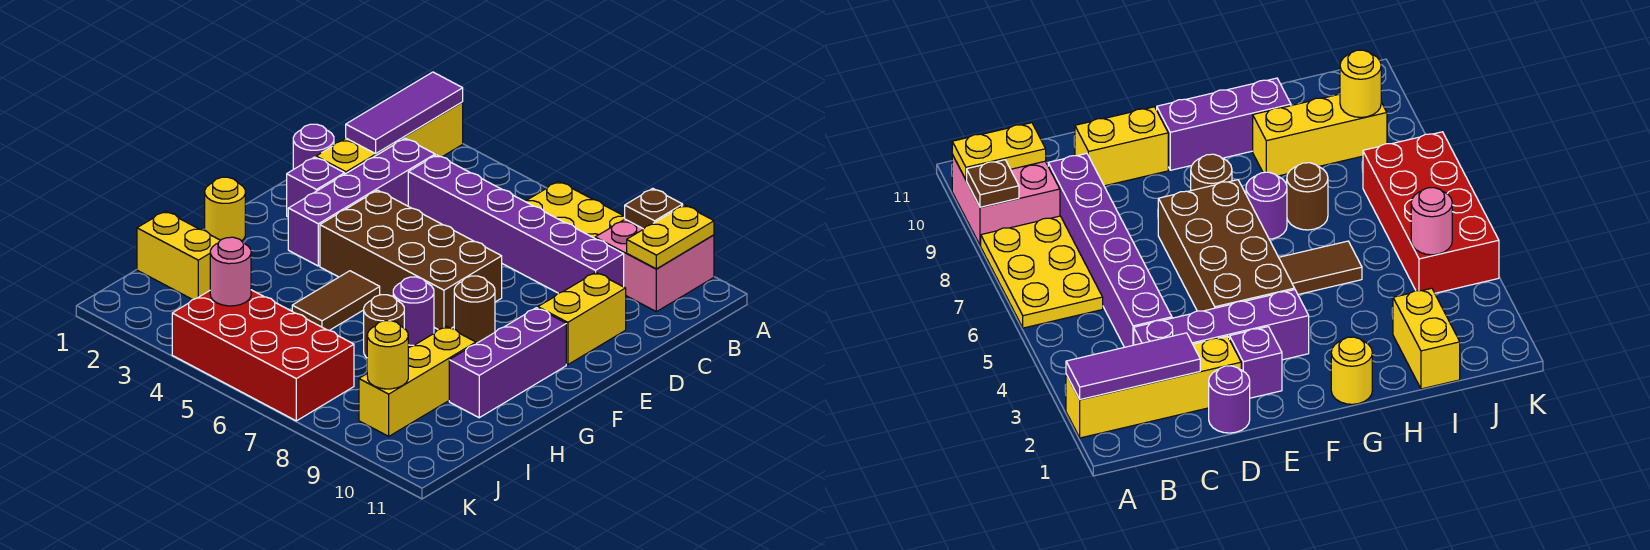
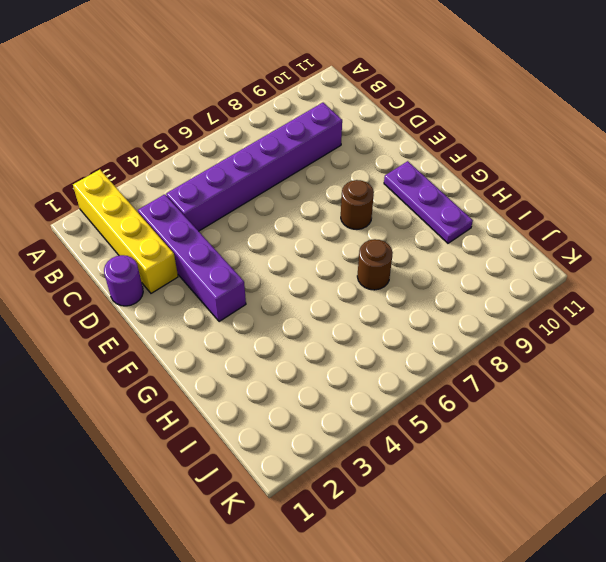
purple plate F10:H10 level 1 -> purple brick F10:H10 level 1
none -> yellow plate A6:B8 level 1
none -> pink brick A9:B10 level 1
none -> yellow brick D10:E10 level 1

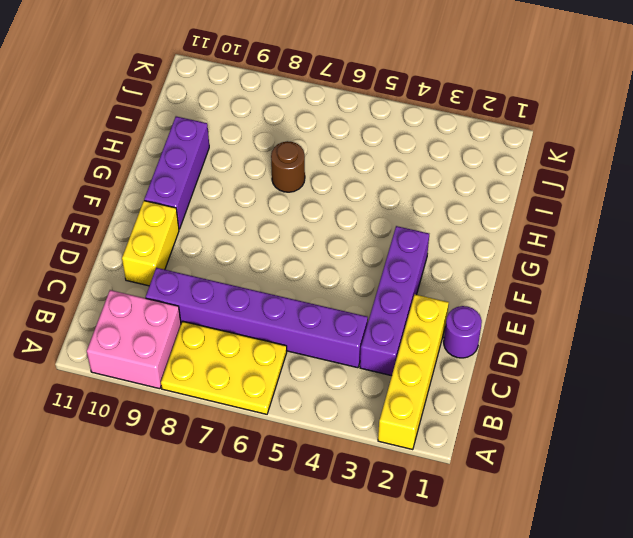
none -> purple brick E2 level 1
none -> brown brick E4:F7 level 1
none -> brown round brick F8 level 1

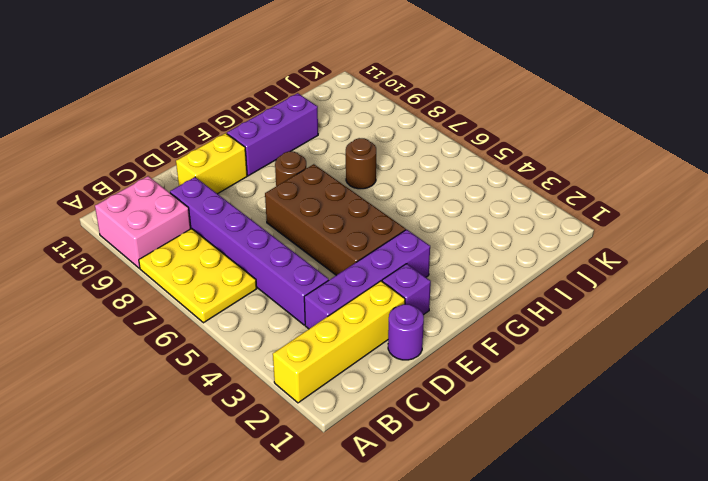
none -> yellow round brick G1 level 1
none -> brown tile G5:H5 level 1
none -> purple round brick G7 level 1

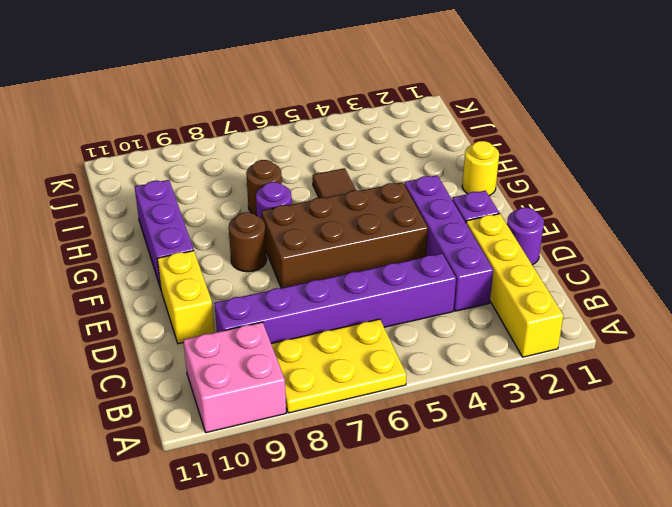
none -> yellow brick H9:J9 level 1
none -> yellow brick I1:I2 level 1
none -> red brick J4:K7 level 1

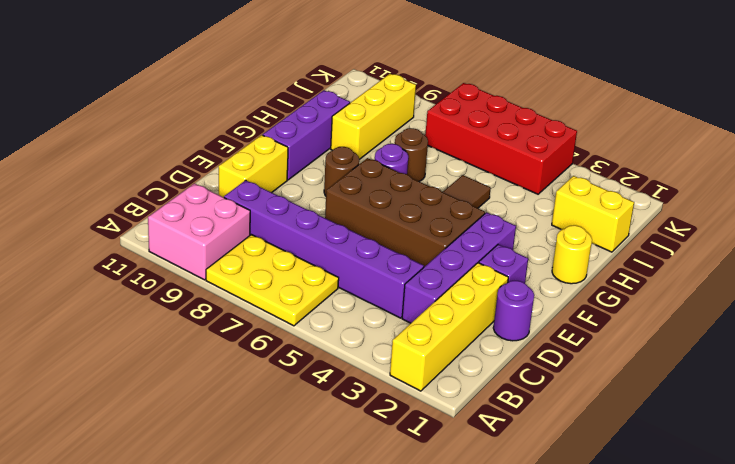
none -> purple tile A2:C2 level 2
none -> brown plate A9 level 2
none -> yellow plate A10:B10 level 2

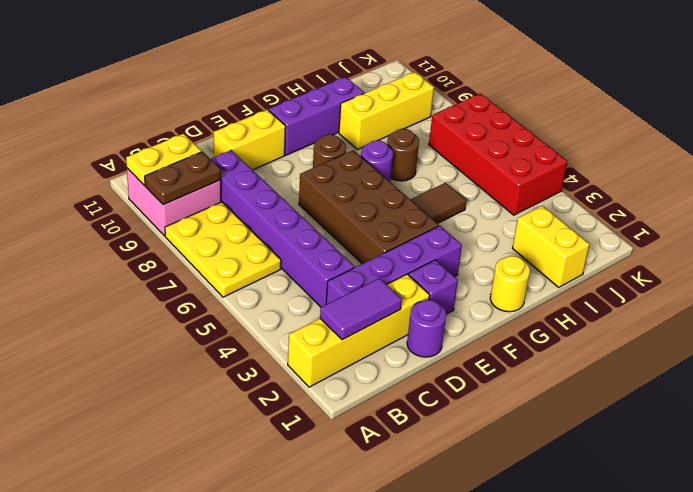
brown plate A9:B9 level 2 -> brown plate A9 level 2
purple tile B2:C2 level 2 -> purple tile A2:C2 level 2
none -> pink round brick J4 level 2
none -> yellow round brick J9 level 2

